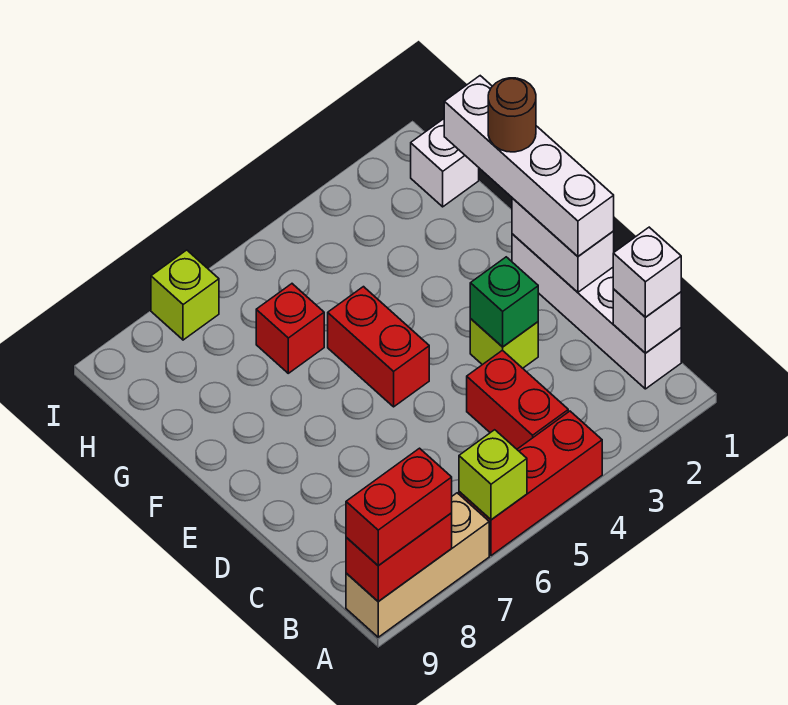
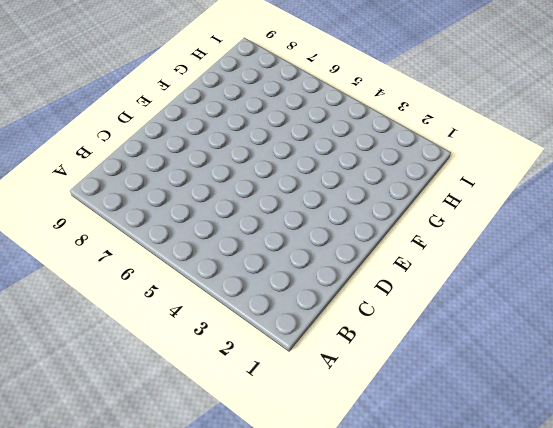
none -> red brick A4:A6 level 1
none -> tan brick A7:A9 level 1
none -> white brick B1:E1 level 1

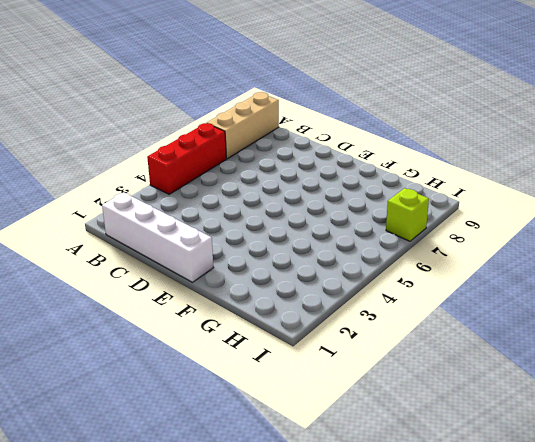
none -> red brick B4:C4 level 1
none -> lime brick D3 level 1
none -> red brick E5:F5 level 1

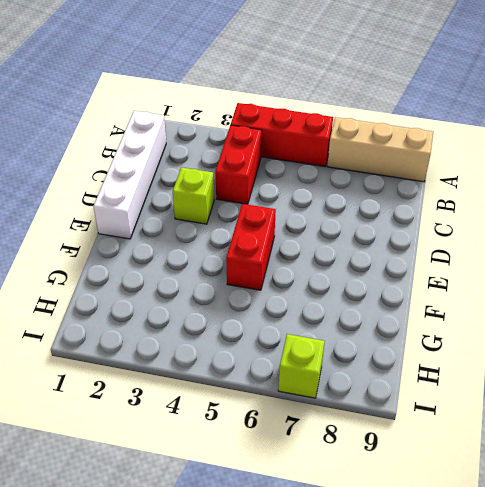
none -> red brick G6 level 1
none -> white brick H1 level 1
none -> lime brick A6 level 2

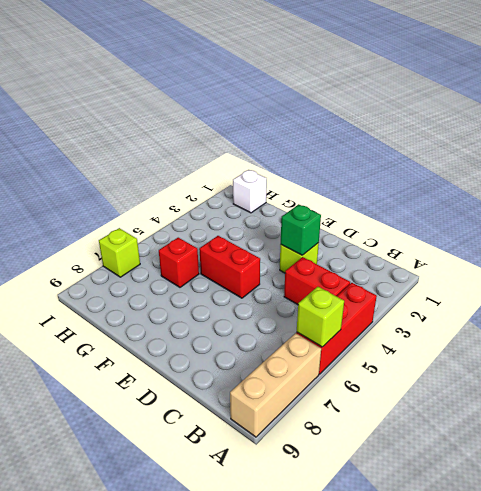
none -> white brick B1:E1 level 1
none -> red brick A8:A9 level 2
none -> white brick B1 level 2

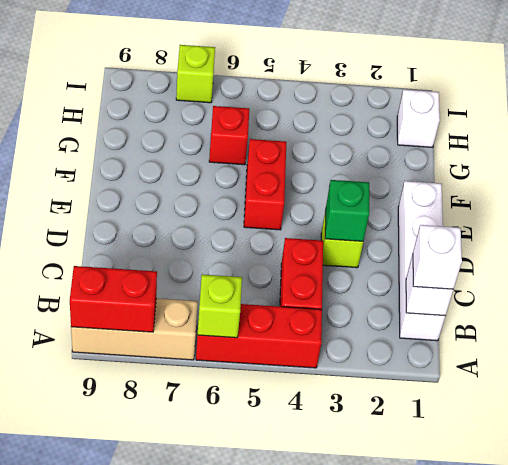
none -> white brick D1:E1 level 2
none -> red brick A8:A9 level 3
none -> white brick D1:G1 level 3

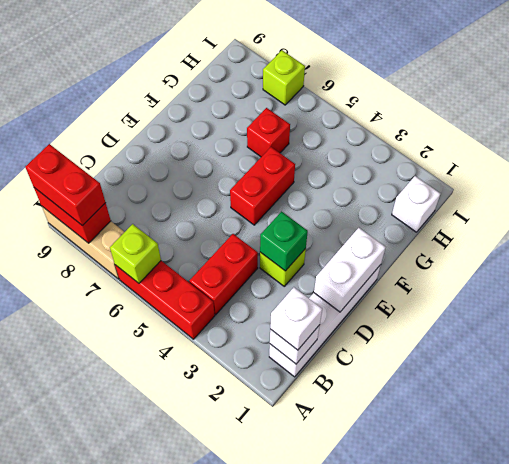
none -> white brick D1:G1 level 3
none -> brown round brick F1 level 4

